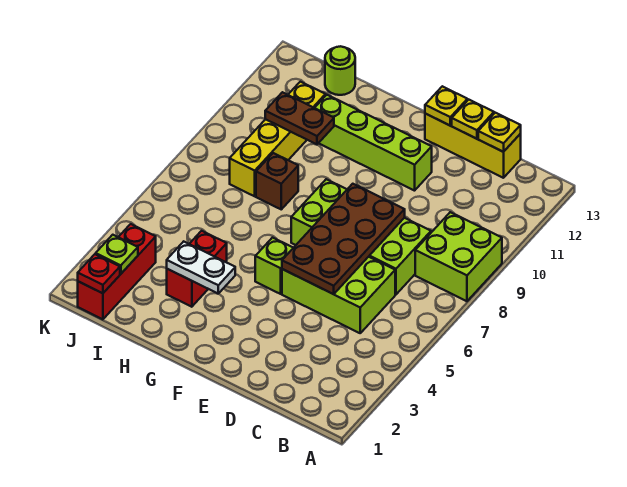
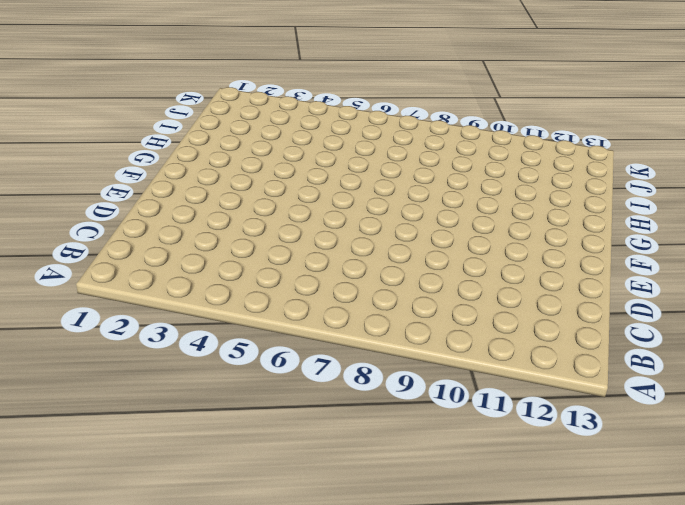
none -> lime brick A8:B9 level 1
none -> lime brick C5:E6 level 1
none -> lime brick C7:F8 level 1

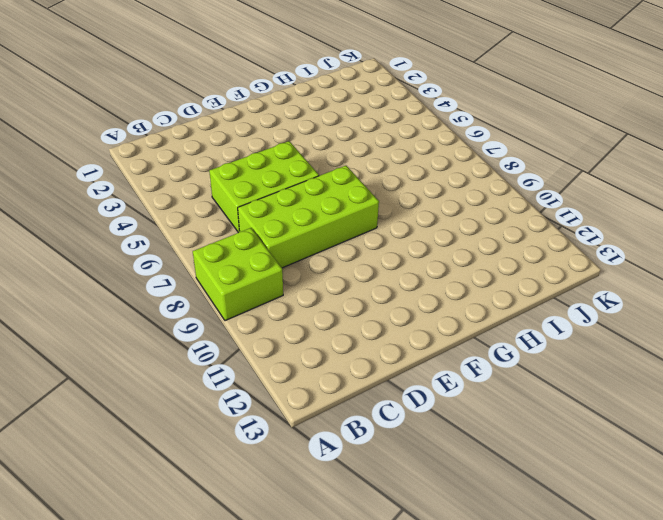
none -> yellow brick C13:E13 level 1
none -> lime brick E11:H11 level 1
none -> lime brick F5 level 1

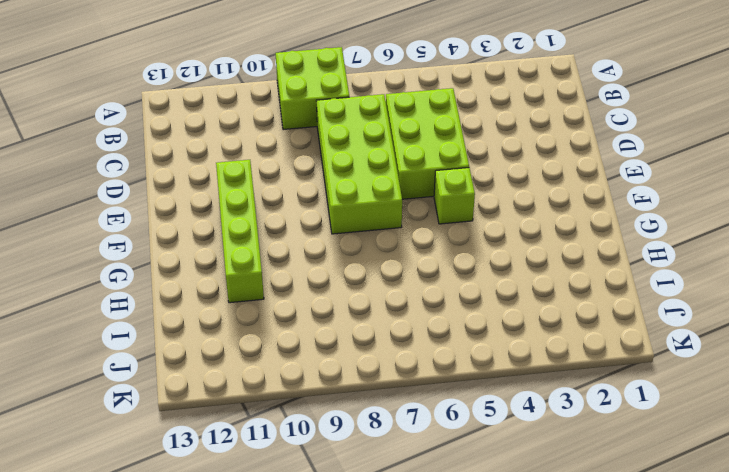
none -> yellow brick C13:E13 level 1
none -> red brick H3:H4 level 1
none -> brown brick H8 level 1

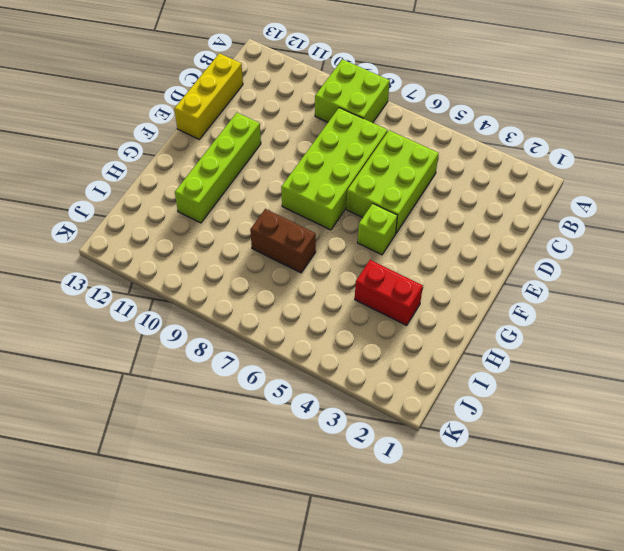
brown brick H7:H8 level 1 -> brown brick H8 level 1
none -> yellow brick I8:I11 level 1
none -> lime round brick I13 level 1
none -> red brick J1:J3 level 1

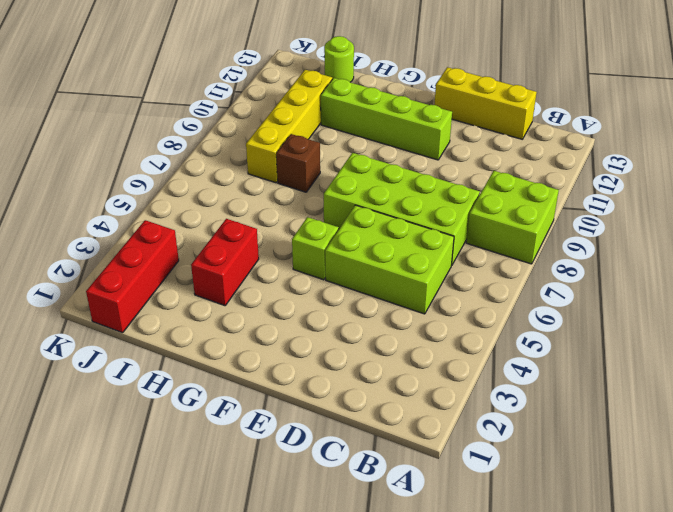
none -> yellow plate C13 level 2
none -> brown plate D5:E8 level 2
none -> yellow plate D13 level 2

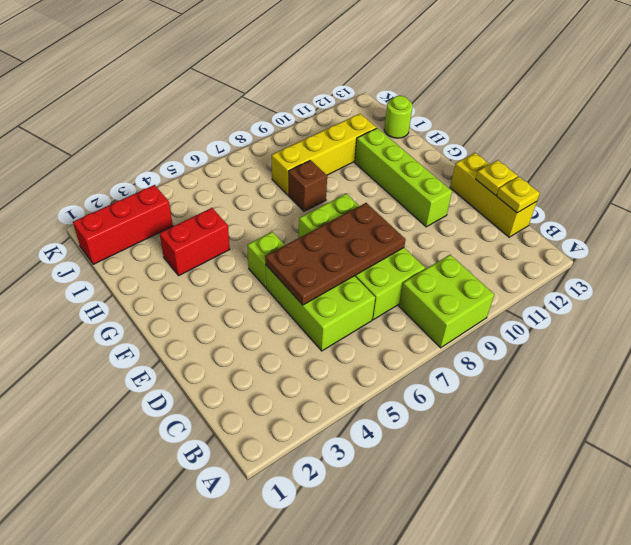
none -> yellow plate E13 level 2
none -> white plate G3:H3 level 2
none -> brown plate H10:I10 level 2

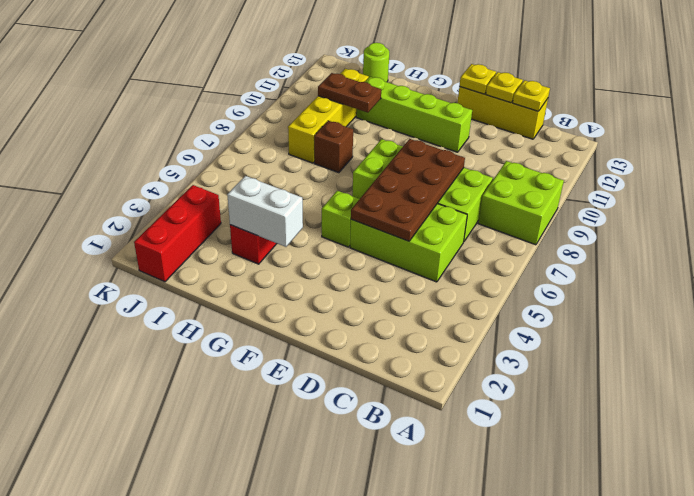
white brick G3:H3 level 2 -> white plate G3:H3 level 2
none -> red plate J1 level 2
none -> lime plate J2 level 2

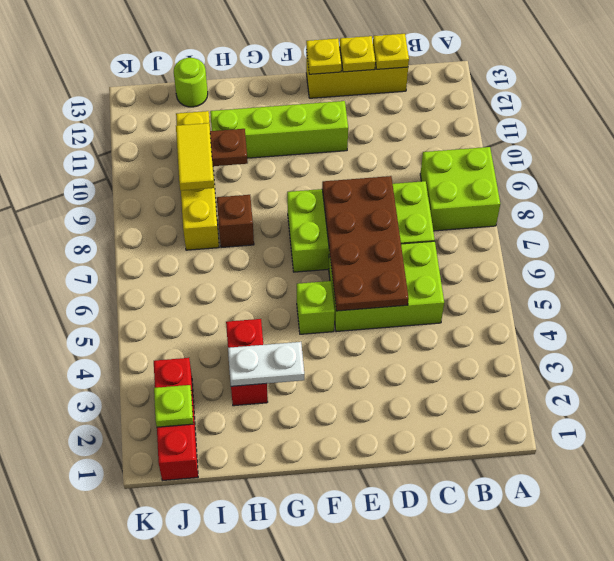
yellow tile I9:I10 level 3 -> none
none -> red plate J1 level 2

